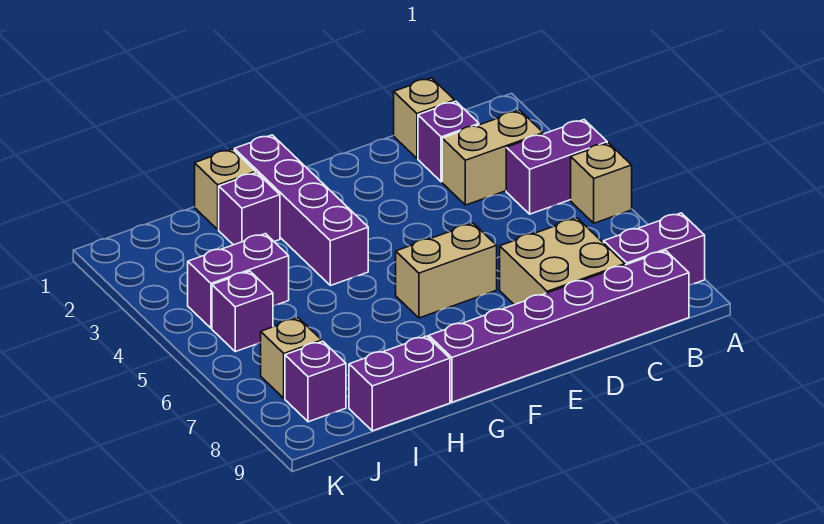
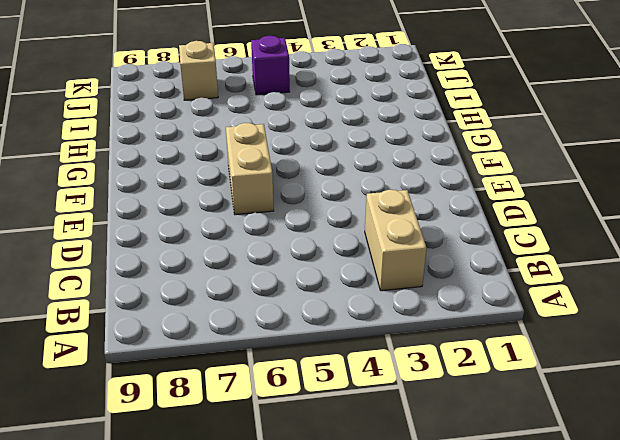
none -> purple brick A4:B4 level 1
none -> tan brick A5 level 1
none -> purple brick A8:B8 level 1

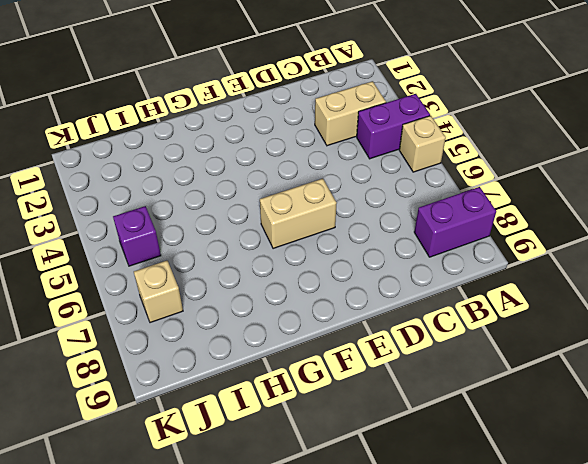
none -> purple brick B9:G9 level 1
none -> tan brick C1 level 1
none -> purple brick C2 level 1

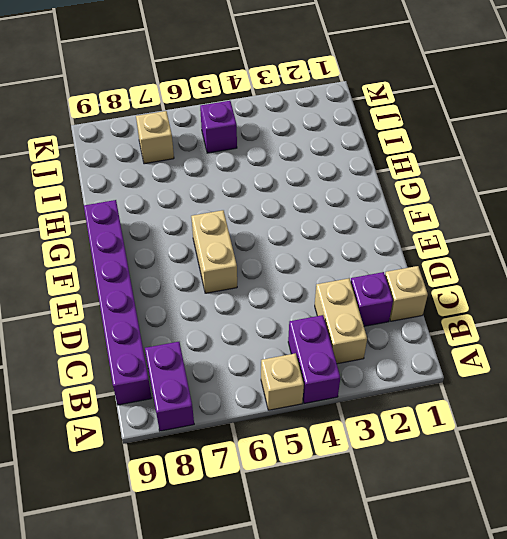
none -> tan brick C7:D8 level 1
none -> purple brick G1:G4 level 1
none -> tan brick H1 level 1

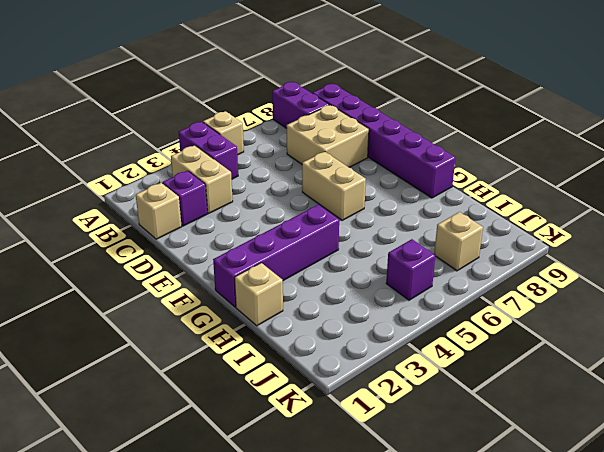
none -> purple brick H2 level 1
none -> purple brick H9:I9 level 1
none -> purple brick I4:J4 level 1

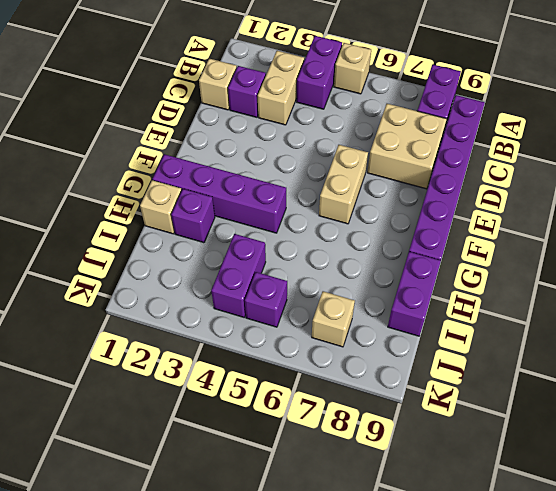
none -> purple brick J8 level 1

